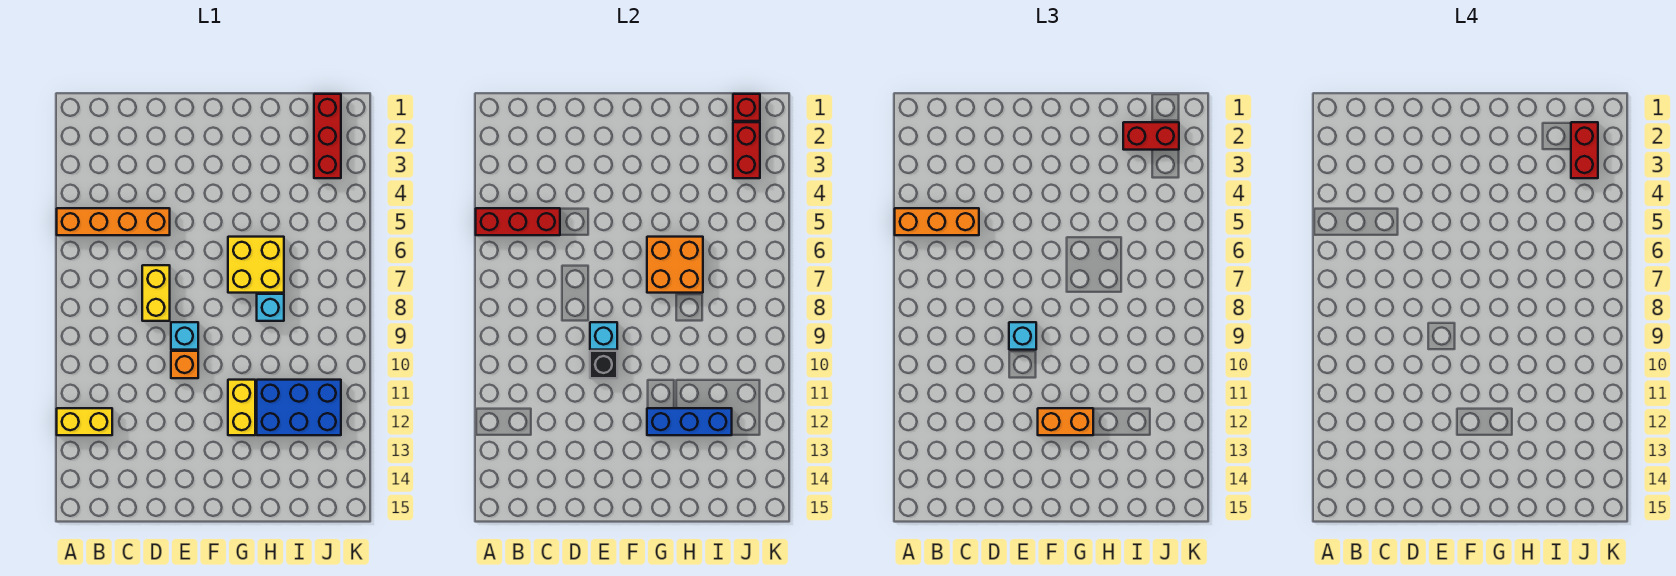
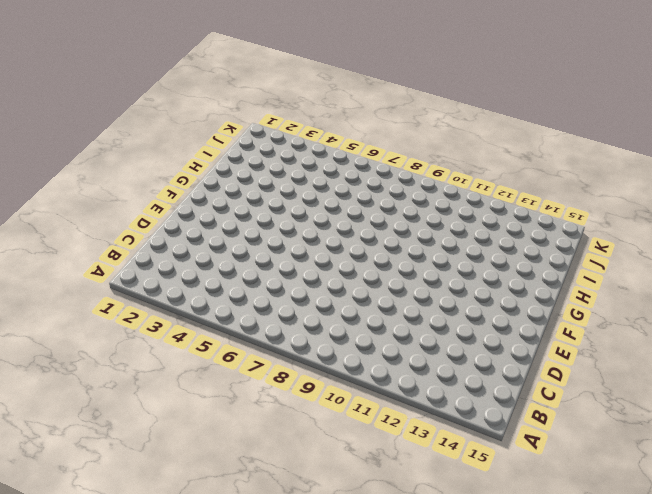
none -> orange brick A5:D5 level 1
none -> yellow brick A12:B12 level 1
none -> yellow brick D7:D8 level 1

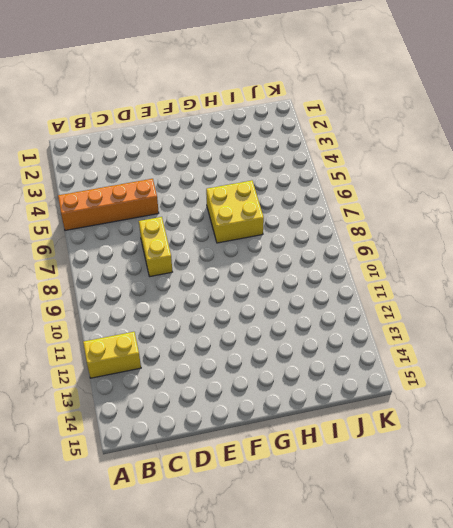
none -> cyan brick E9 level 1
none -> orange brick E10 level 1
none -> yellow brick G11:G12 level 1

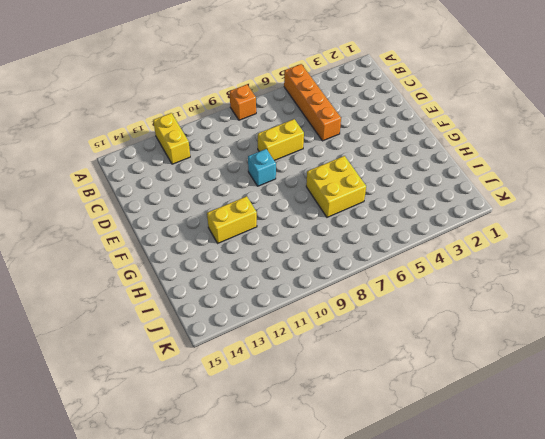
orange brick A8 level 1 -> orange brick E10 level 1
none -> cyan brick H8 level 1
none -> blue brick H11:J12 level 1
none -> red brick J1:J3 level 1

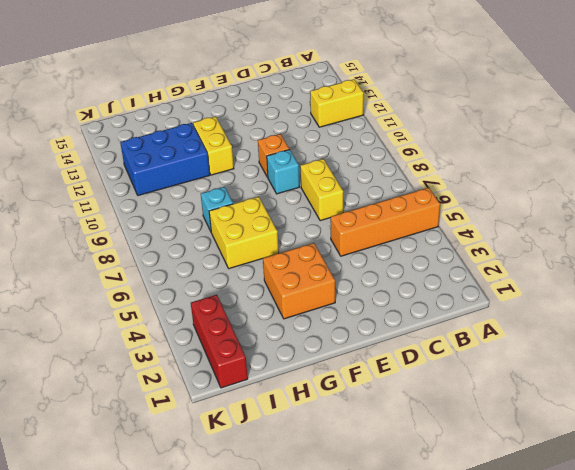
orange brick F3:G4 level 1 -> orange brick G6:H7 level 2
none -> red brick A5:C5 level 2
none -> cyan brick E9 level 2
none -> black brick E10 level 2

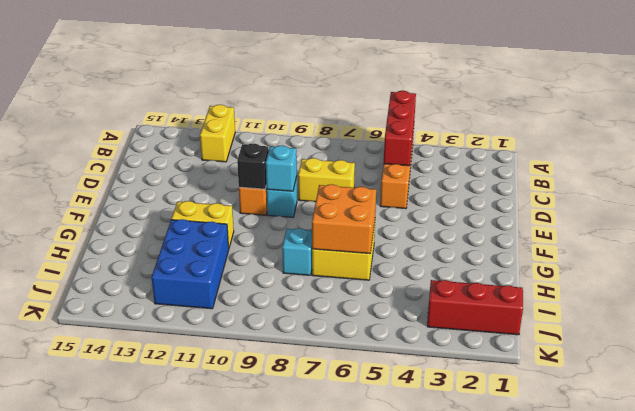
none -> blue brick G12:I12 level 2
none -> red brick J1 level 2
none -> red brick J2:J3 level 2

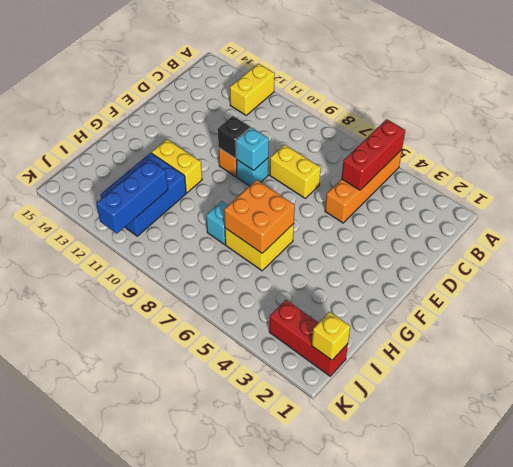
blue brick I11:K11 level 2 -> blue brick G12:I12 level 2
yellow brick J1 level 2 -> red brick J1 level 2
none -> red brick J2:J3 level 2
none -> orange brick A5:C5 level 3
none -> cyan brick E9 level 3

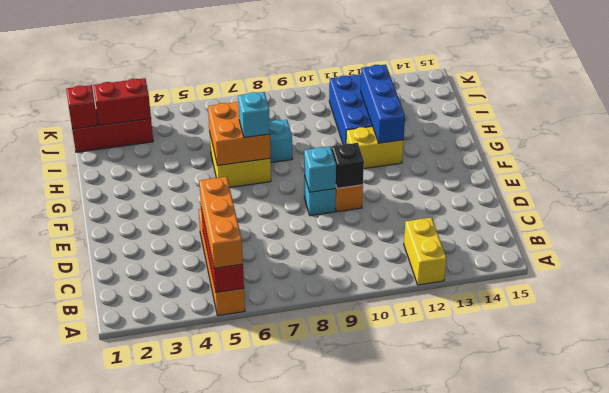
cyan brick G7 level 3 -> cyan brick E9 level 3
none -> yellow brick D7:D8 level 1
none -> orange brick F12:G12 level 3
none -> red brick I2:J2 level 3

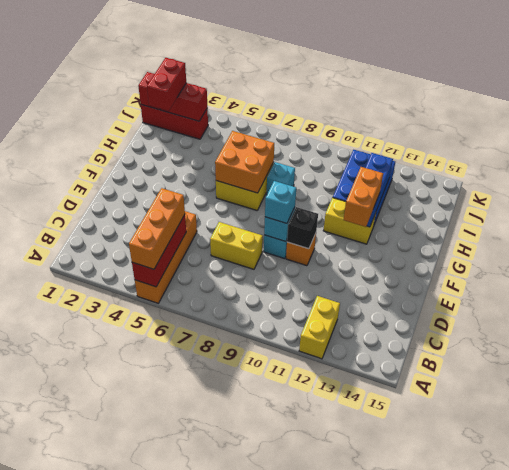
none -> red brick J2:J3 level 4

